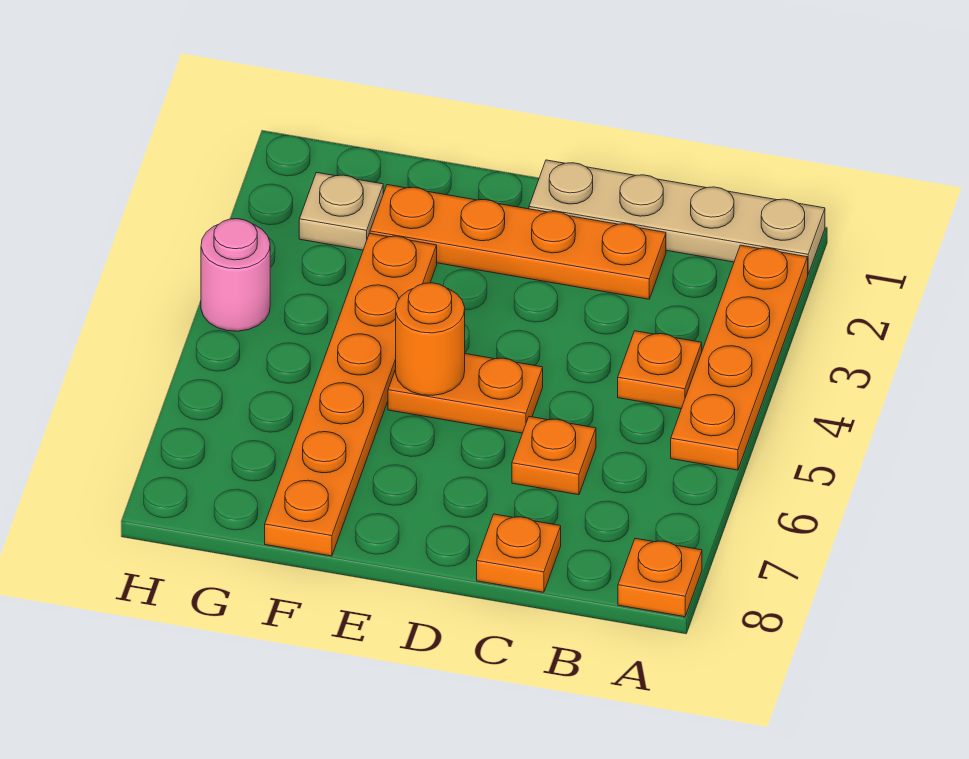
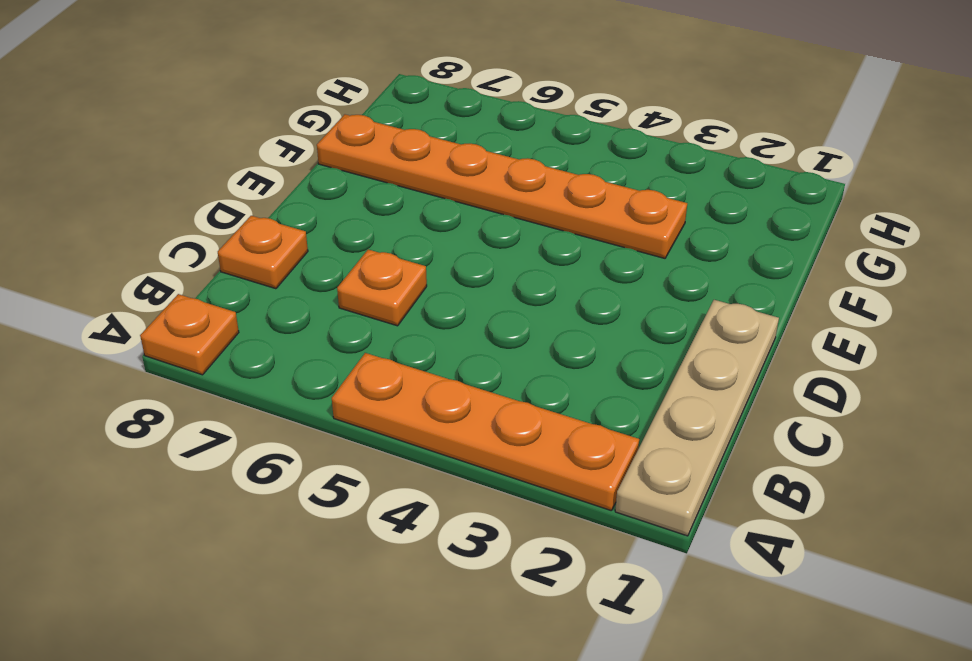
none -> orange plate B4 level 1
none -> orange plate C2:F2 level 1
none -> orange plate D5:E5 level 1

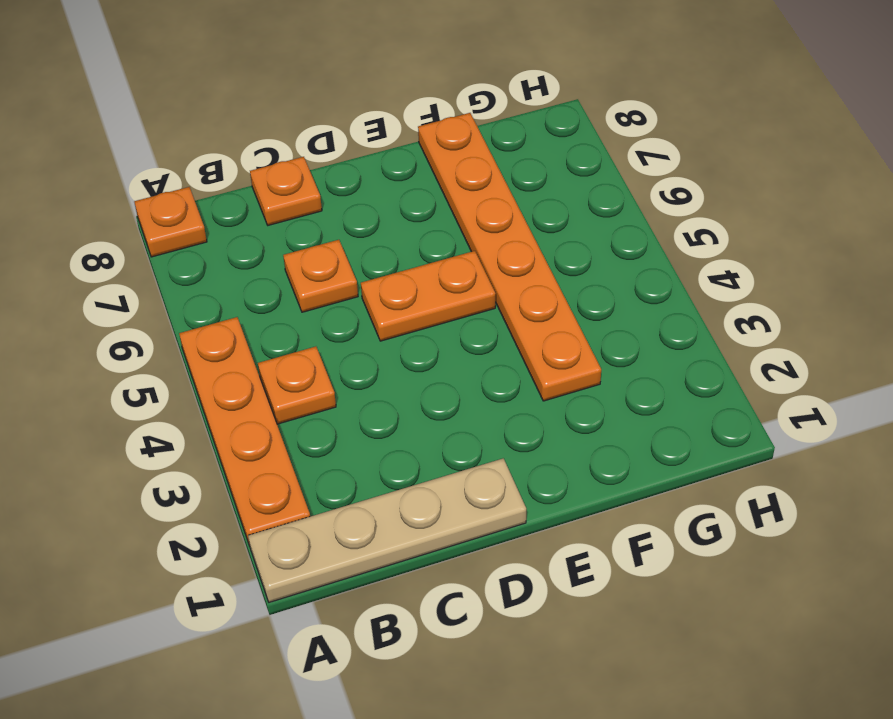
none -> orange plate C2:F2 level 1
none -> tan plate G2 level 1
none -> pink round brick H4 level 1

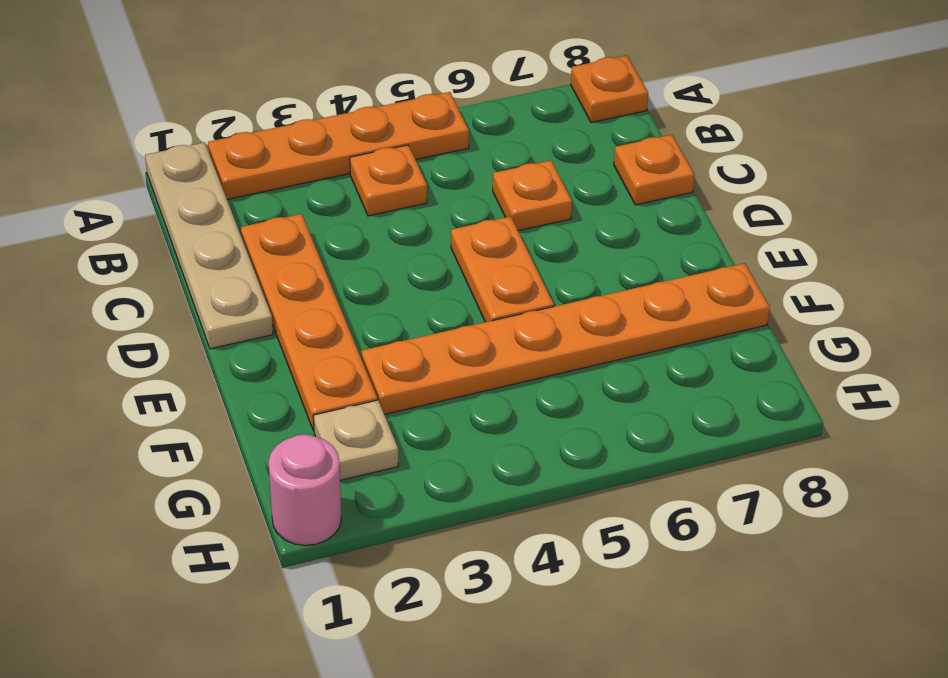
pink round brick H1 level 1 -> pink round brick H4 level 1
none -> orange round brick E5 level 2

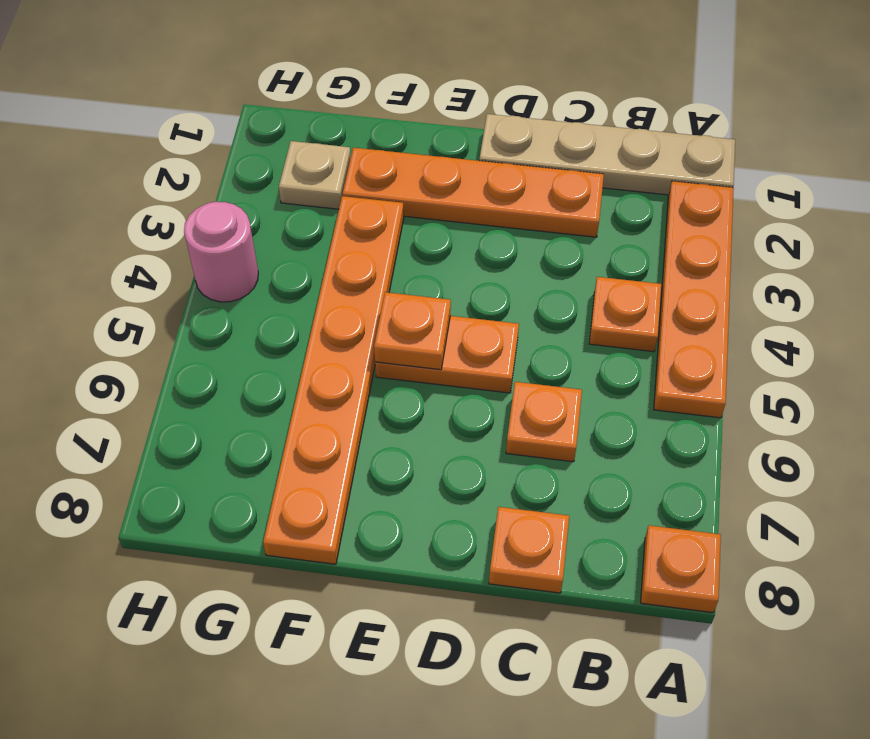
orange plate E5 level 2 -> orange round brick E5 level 2

